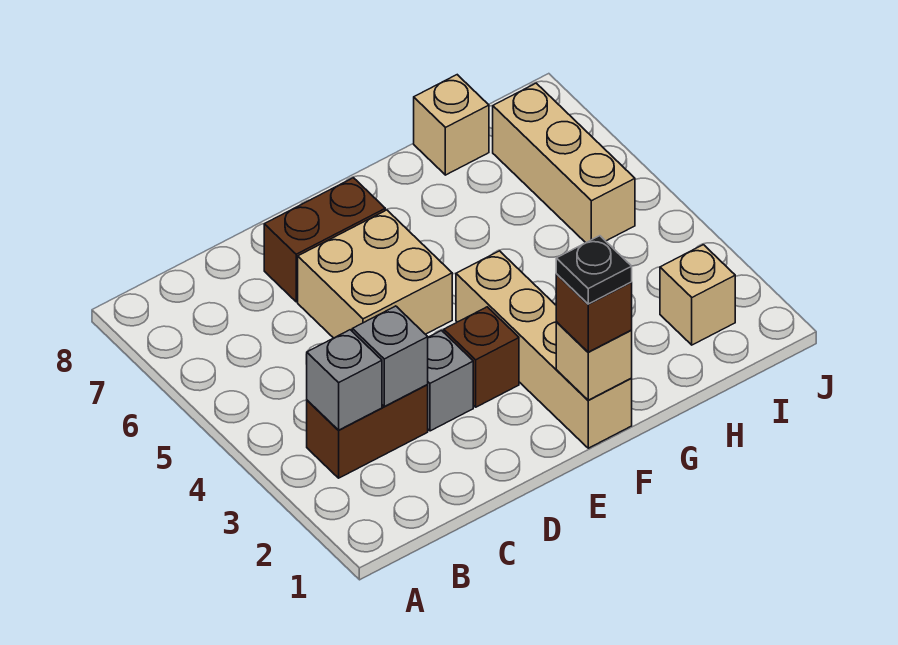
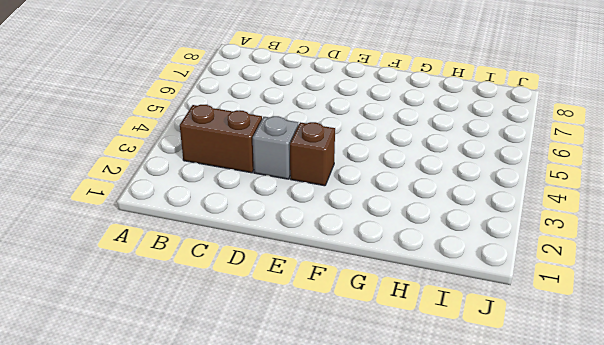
none -> tan brick D5:E6 level 1
none -> brown brick D7:E7 level 1
none -> tan brick F1:F4 level 1

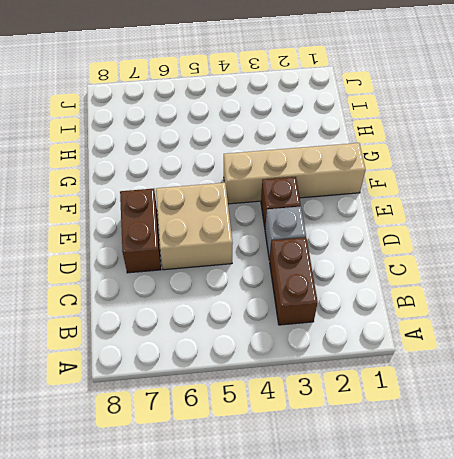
none -> tan brick H8 level 1
none -> tan brick I2 level 1
none -> tan brick I5:I7 level 1

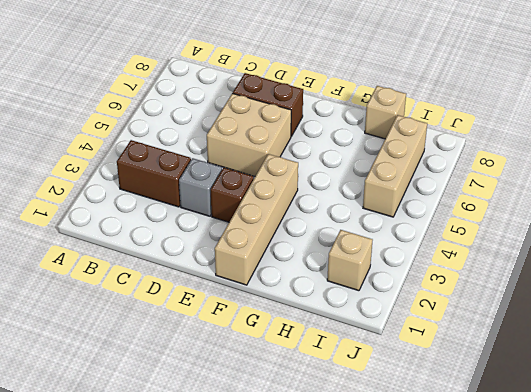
none -> grey brick B3 level 2
none -> grey brick C3 level 2
none -> tan brick F1 level 2

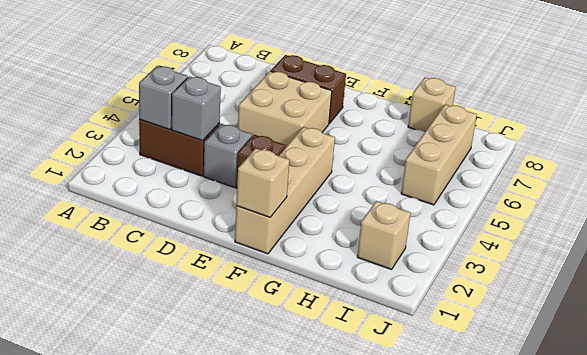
none -> brown brick F1 level 3
none -> black plate F1 level 4

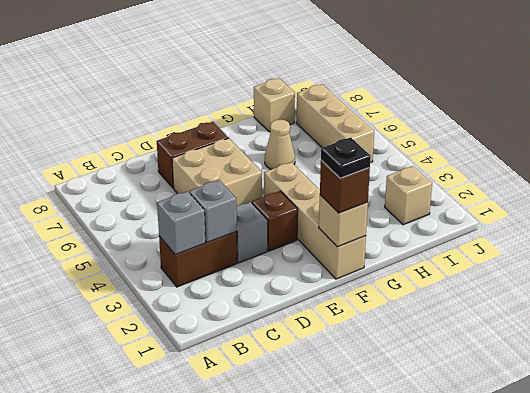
tan cone G6 level 1 -> none

